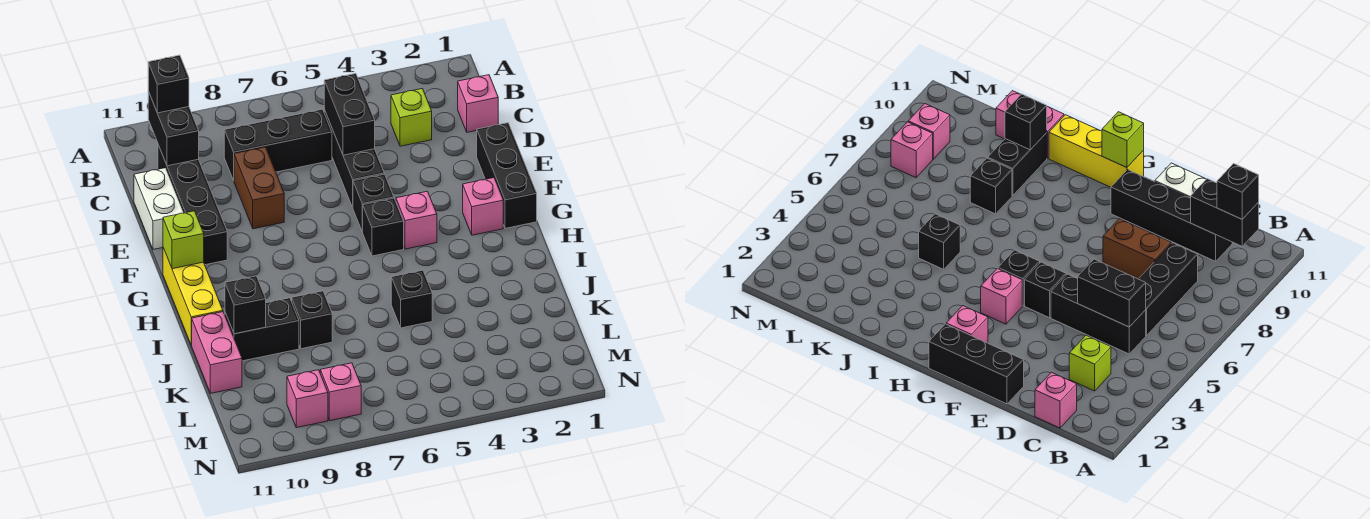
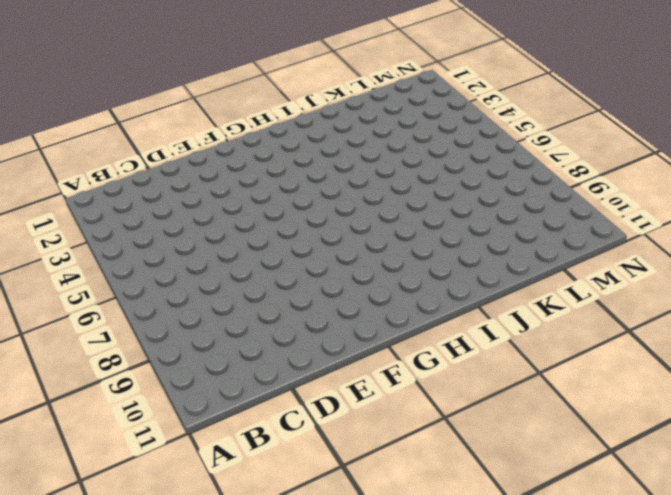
none -> pink brick C1 level 1
none -> lime brick C3 level 1
none -> black brick C5:E5 level 1

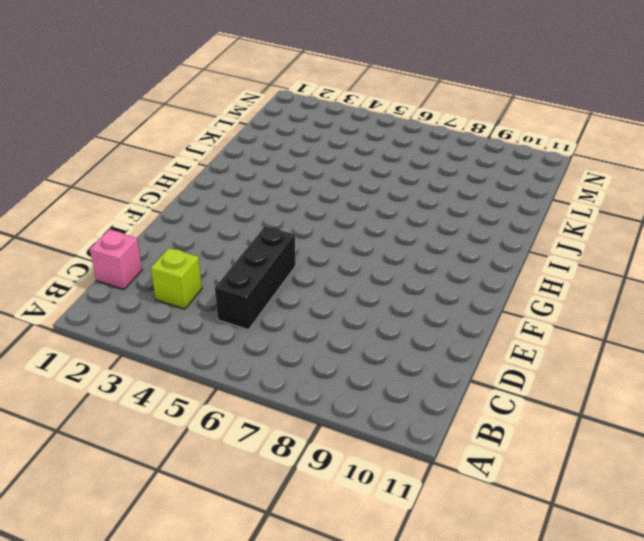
none -> black brick C6:C8 level 1
none -> black brick C10:F10 level 1
none -> brown brick D8:E8 level 1

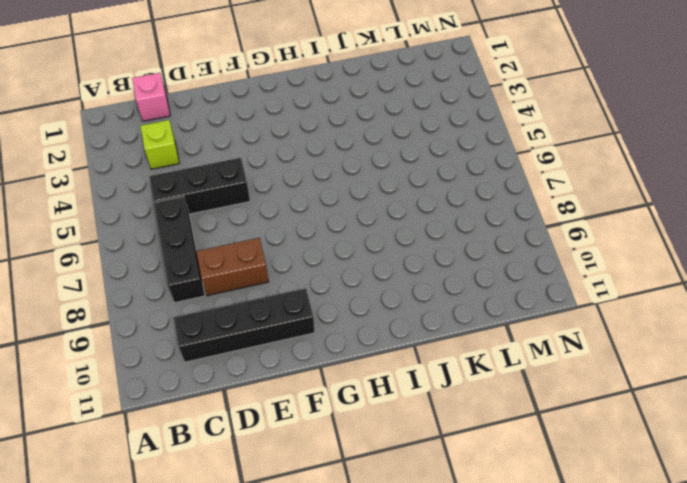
none -> white brick D11:E11 level 1
none -> black brick E1:G1 level 1
none -> black brick F5 level 1

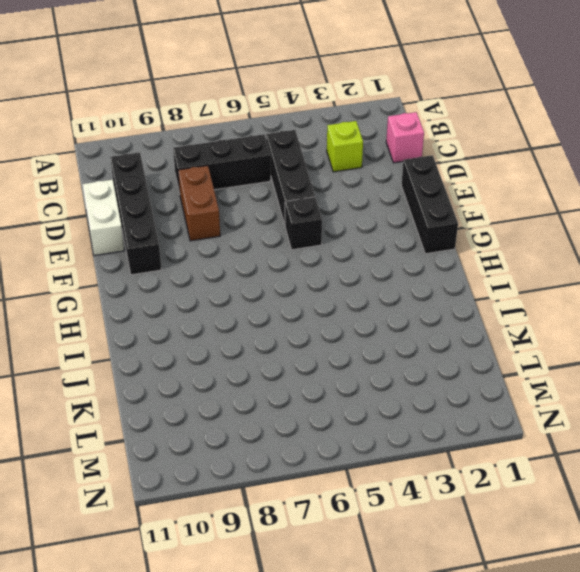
none -> pink brick G2 level 1
none -> pink brick G4 level 1
none -> black brick G5 level 1

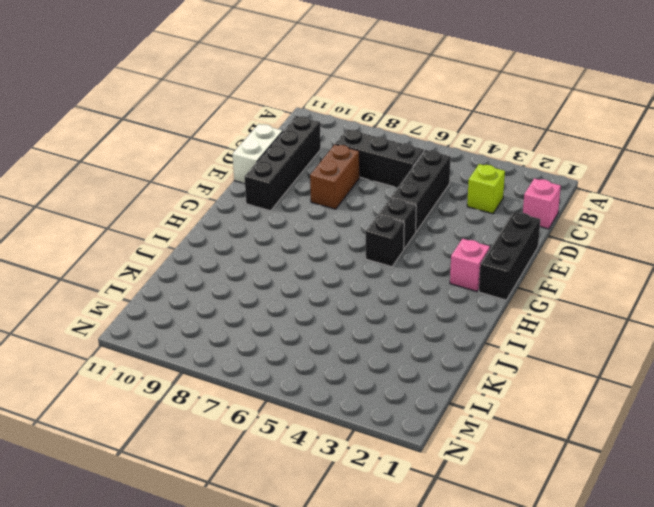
none -> pink brick G4 level 1
none -> yellow brick G11:I11 level 1
none -> black brick J5 level 1

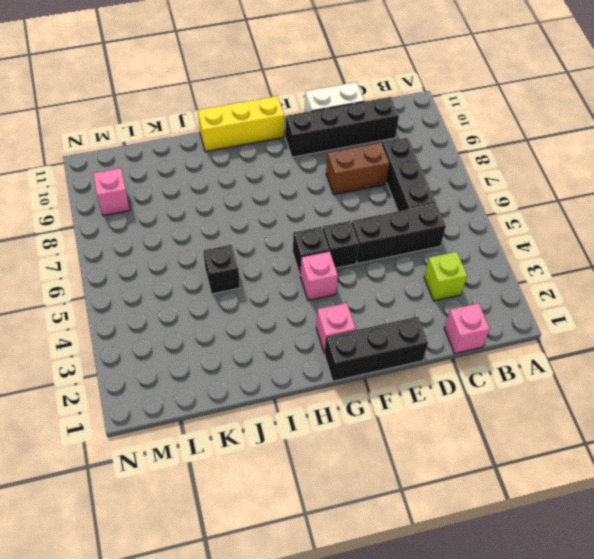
none -> black brick J8 level 1
none -> black brick J9:J10 level 1
none -> pink brick J11:K11 level 1

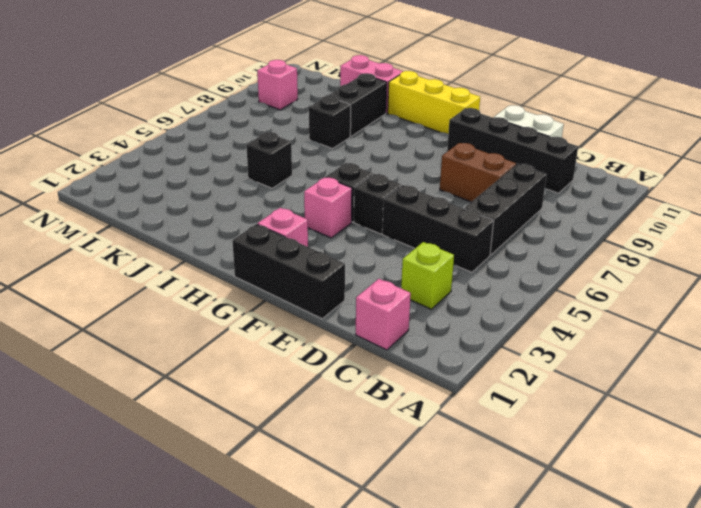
none -> pink brick M8 level 1
none -> black brick B10:C10 level 2
none -> black brick C5:D5 level 2

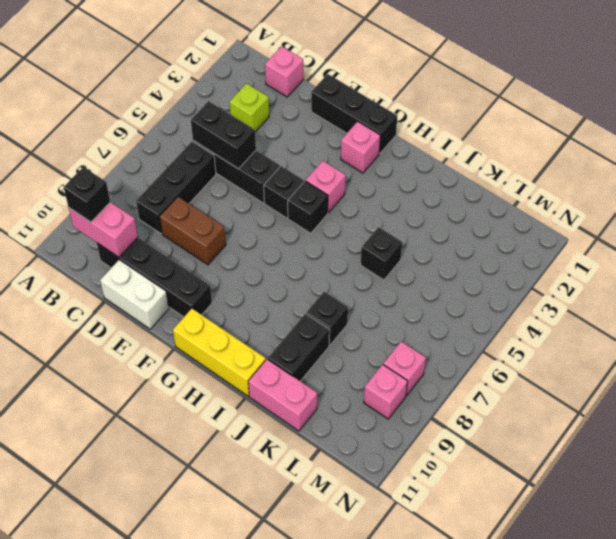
pink brick B10:C10 level 2 -> black brick B10:C10 level 2
none -> lime brick G11 level 2
none -> black brick J10 level 2

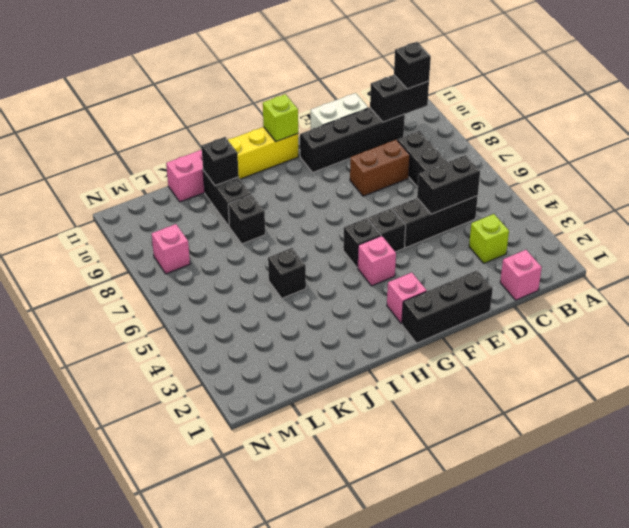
none -> pink brick M9 level 1

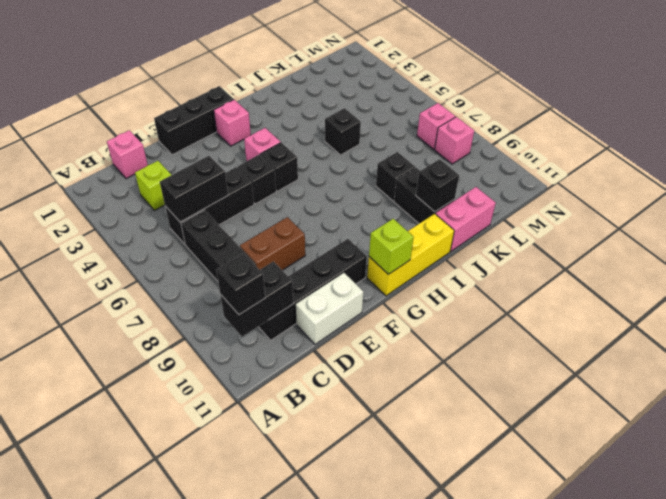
pink brick M7 level 1 -> pink brick M9 level 1

